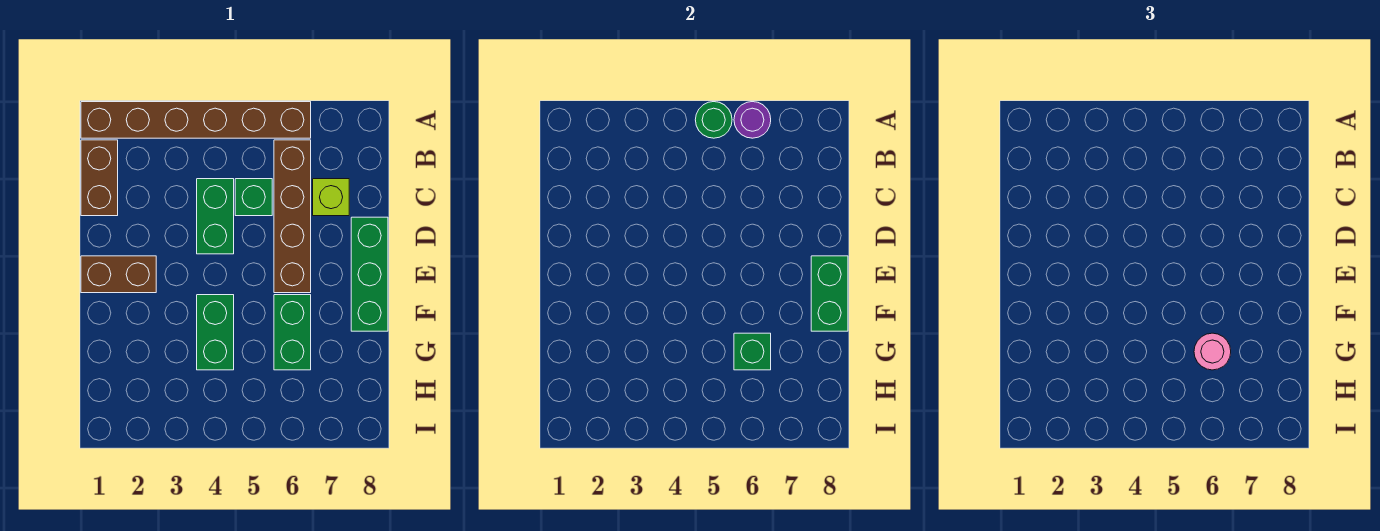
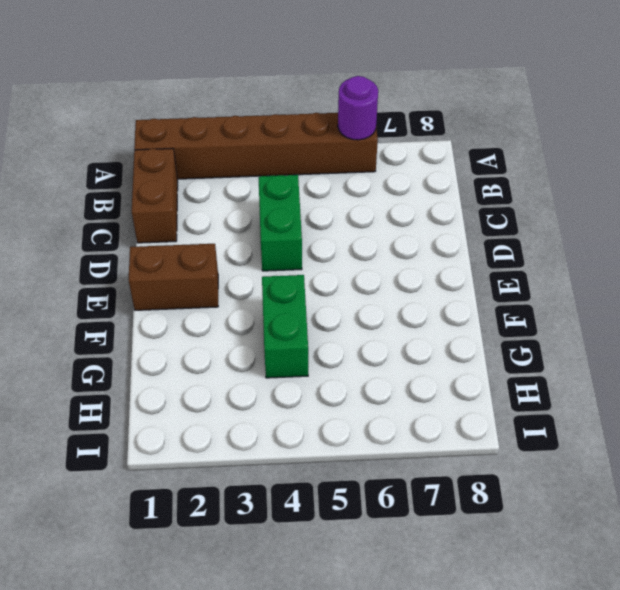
none -> brown brick B6:E6 level 1
none -> green brick C5 level 1
none -> lime brick C7 level 1

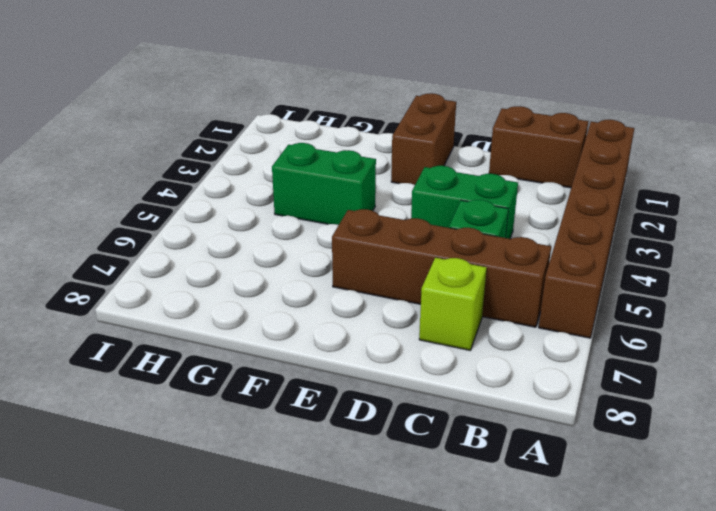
none -> green brick D8:F8 level 1
none -> green brick F6:G6 level 1
none -> green round brick A5 level 2

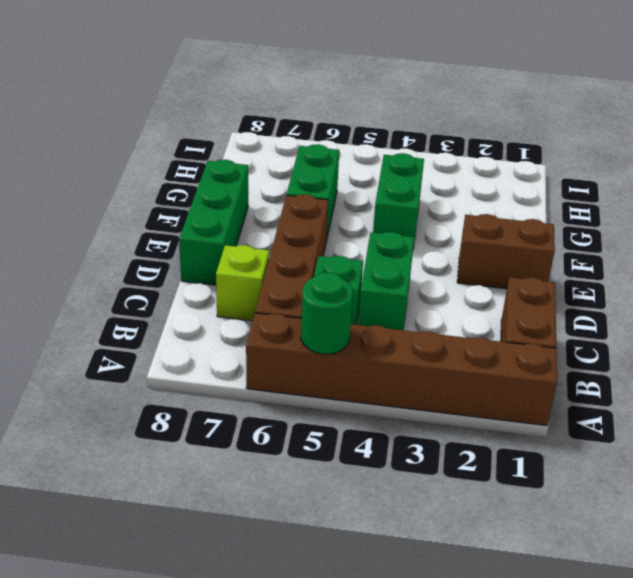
none -> purple round brick A6 level 2
none -> green brick E8:F8 level 2
none -> green brick G6 level 2

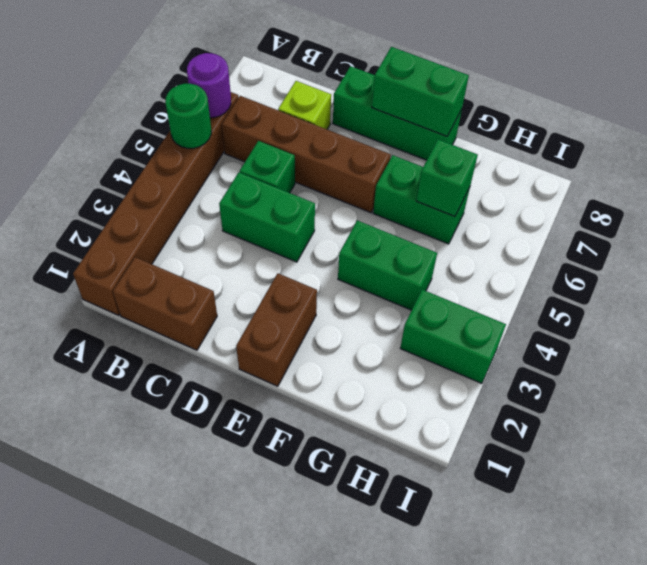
green brick H3:I3 level 1 -> none
none -> pink round brick G6 level 3

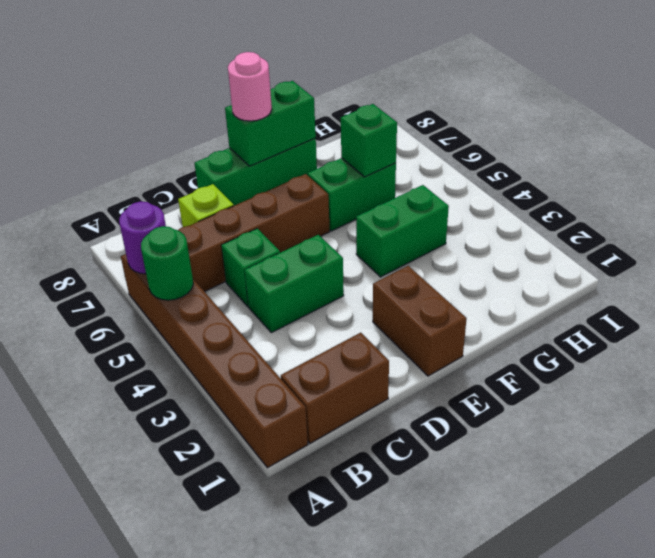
pink round brick E8 level 3 -> pink round brick G6 level 3

